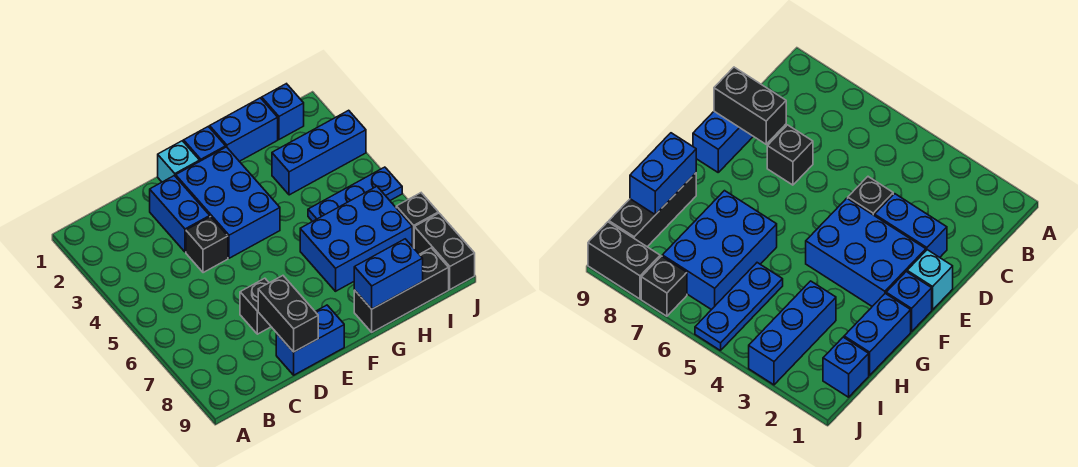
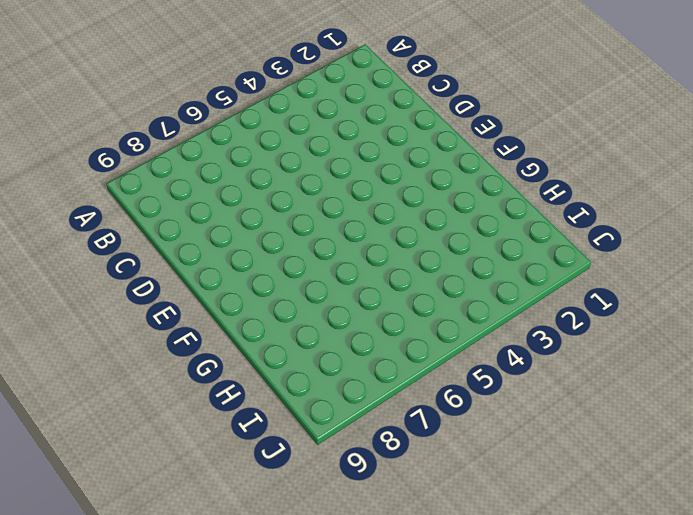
none -> blue brick D2:D3 level 1
none -> black brick D4 level 1
none -> black brick D7 level 1

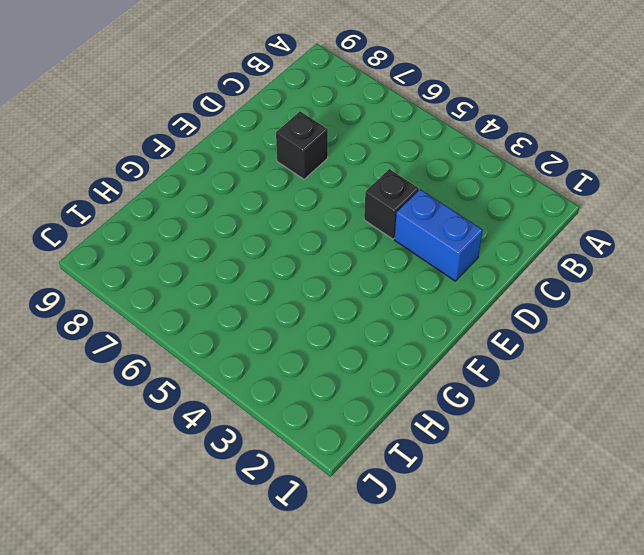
none -> blue brick D9:E9 level 1
none -> cyan brick E1 level 1
none -> blue brick E2:F4 level 1

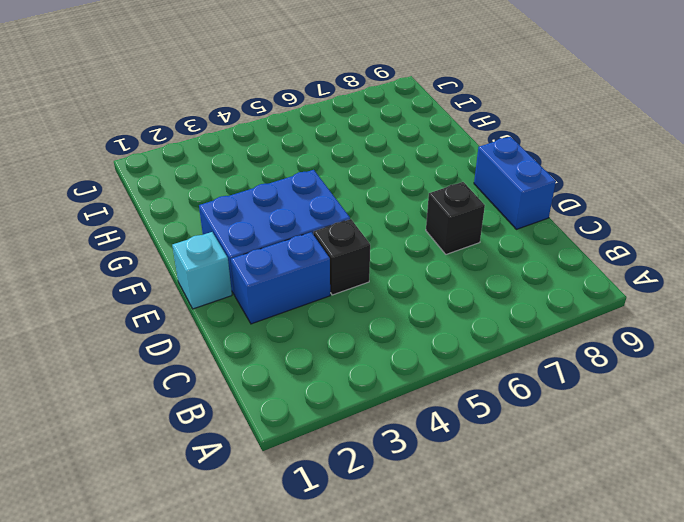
none -> blue brick F1 level 1
none -> blue brick G1:H1 level 1
none -> blue brick G6:I7 level 1

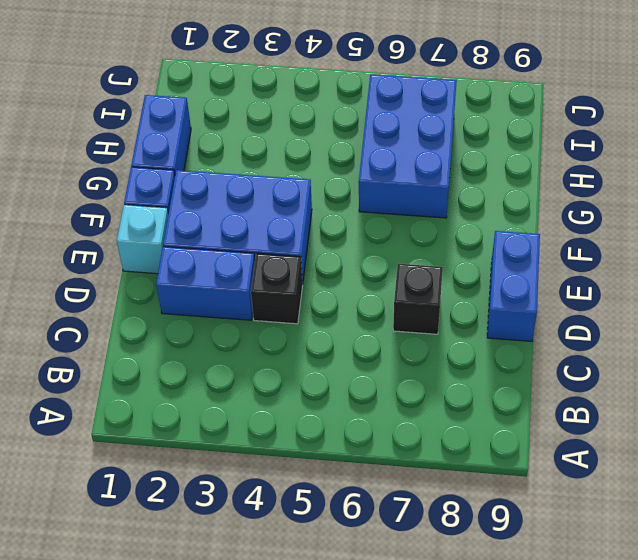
none -> black brick G9:I9 level 1
none -> blue brick H3:J3 level 1
none -> blue plate H5:J5 level 1

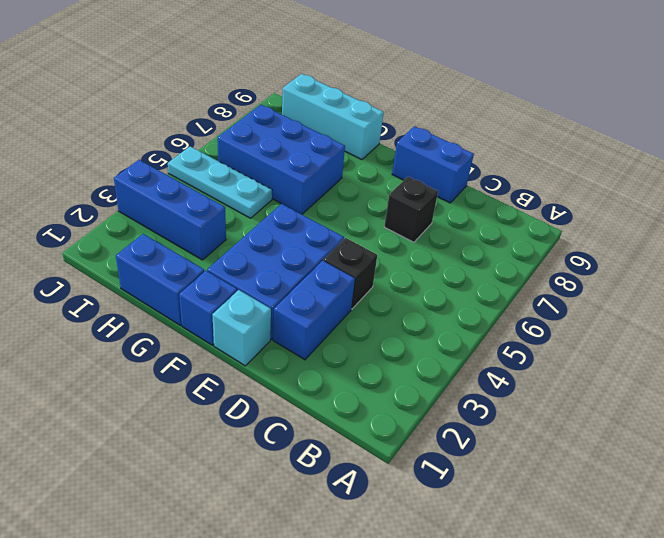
cyan brick G9:I9 level 1 -> black brick G9:I9 level 1
cyan plate H5:J5 level 1 -> blue plate H5:J5 level 1
none -> blue brick I1 level 1
none -> black brick J7 level 1
none -> black brick J8:J9 level 1

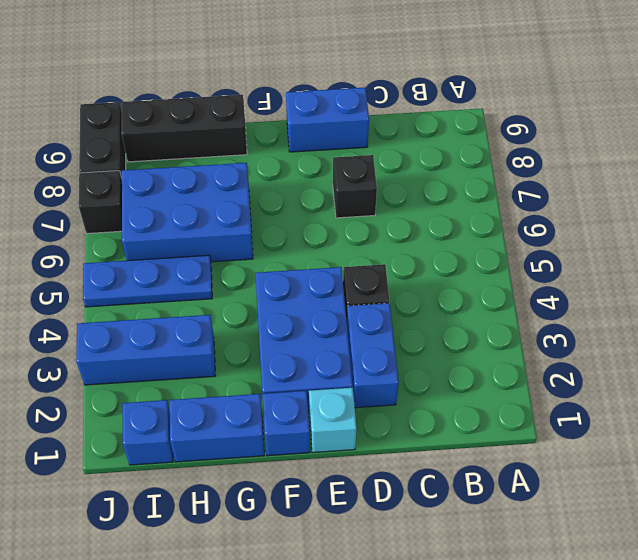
none -> black brick D8:D9 level 2
none -> blue brick G9:H9 level 2

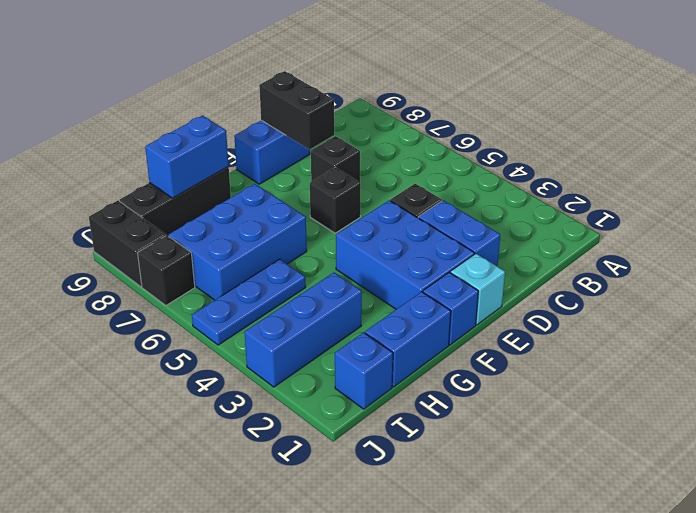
black brick E6 level 1 -> none

